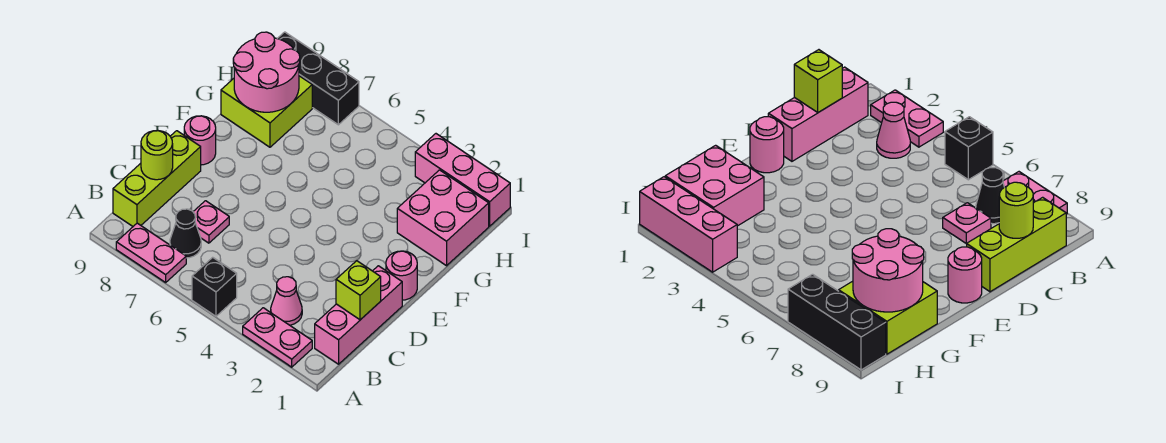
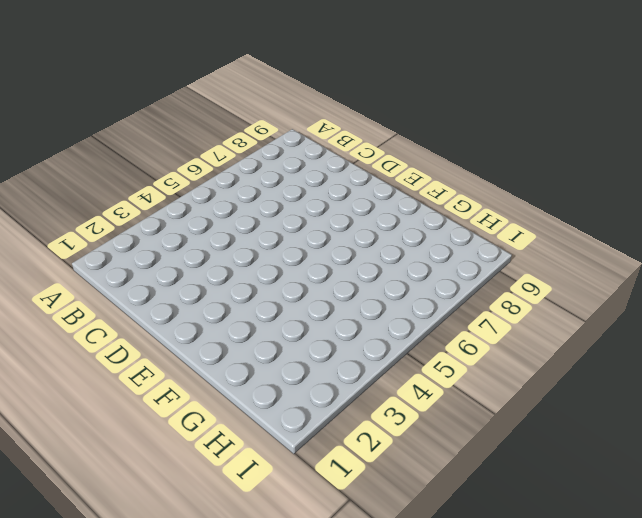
none -> pink plate A2:A3 level 1
none -> black brick A5 level 1
none -> pink plate A7:A8 level 1

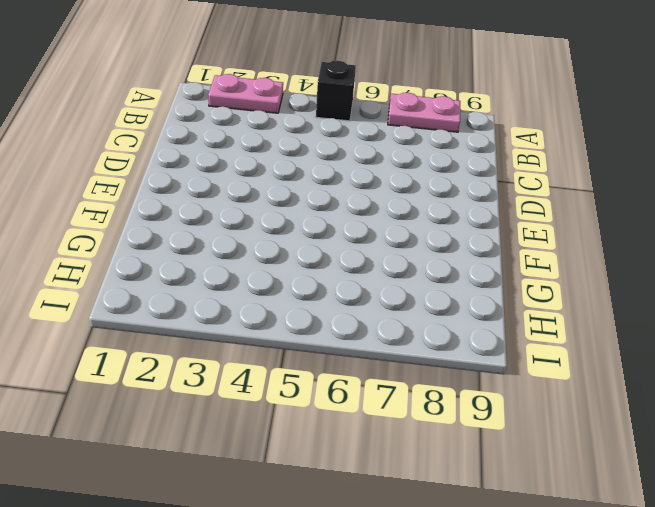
none -> pink brick B1:D1 level 1
none -> pink cone B3 level 1
none -> black cone B7 level 1

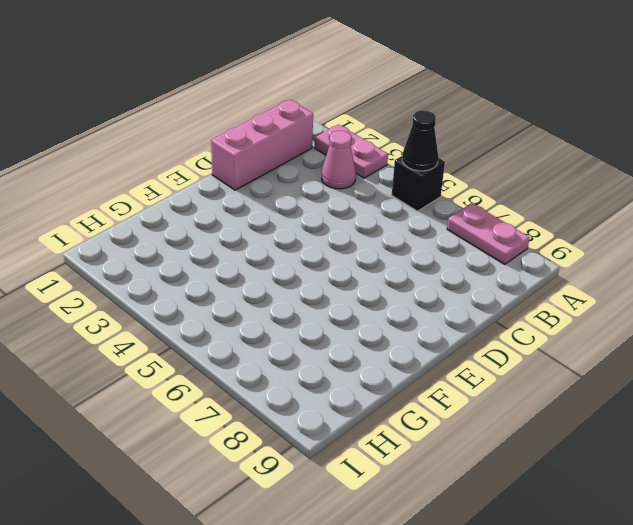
black cone A5 level 2 -> black cone B7 level 1
none -> lime brick B9:D9 level 1
none -> pink plate C7 level 1
none -> pink round brick E1 level 1

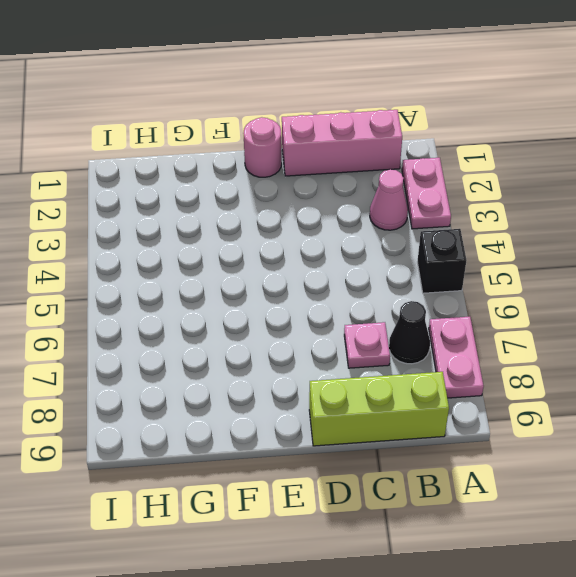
none -> pink round brick E9 level 1
none -> pink brick G1:H2 level 1
none -> lime brick G8:H9 level 1

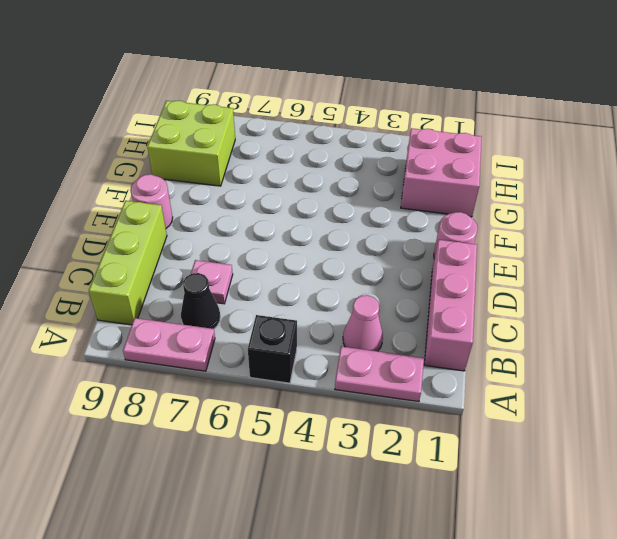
none -> pink brick I1:I3 level 1
none -> black brick I7:I9 level 1
none -> lime brick C1 level 2

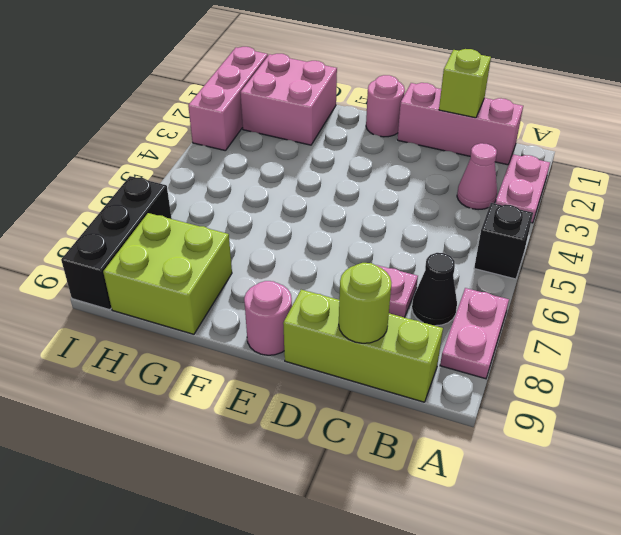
none -> pink round brick G8:H9 level 2

